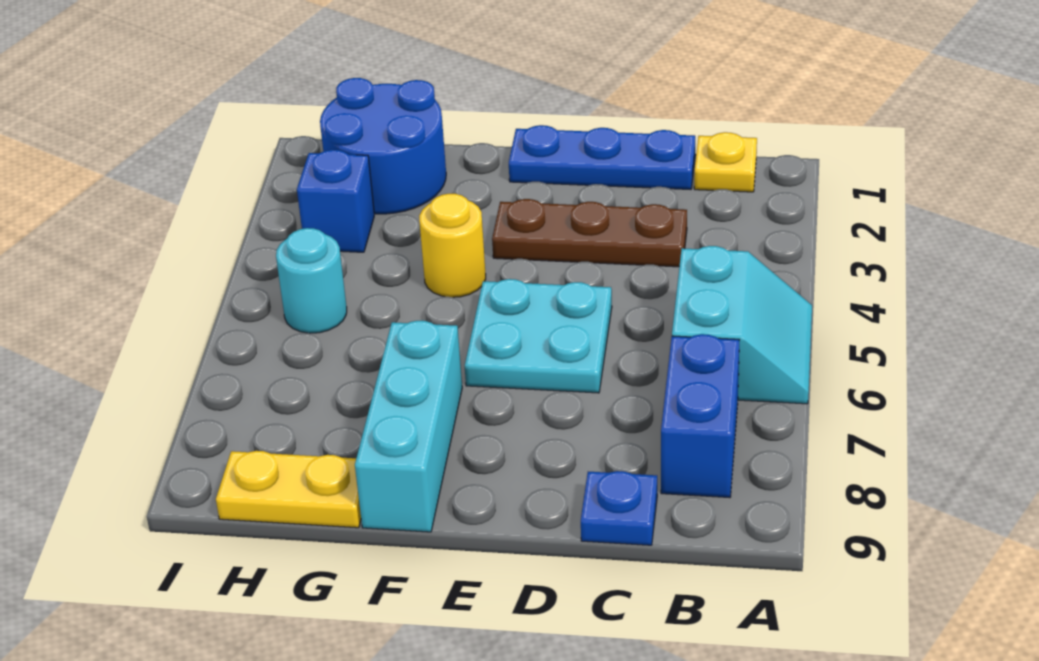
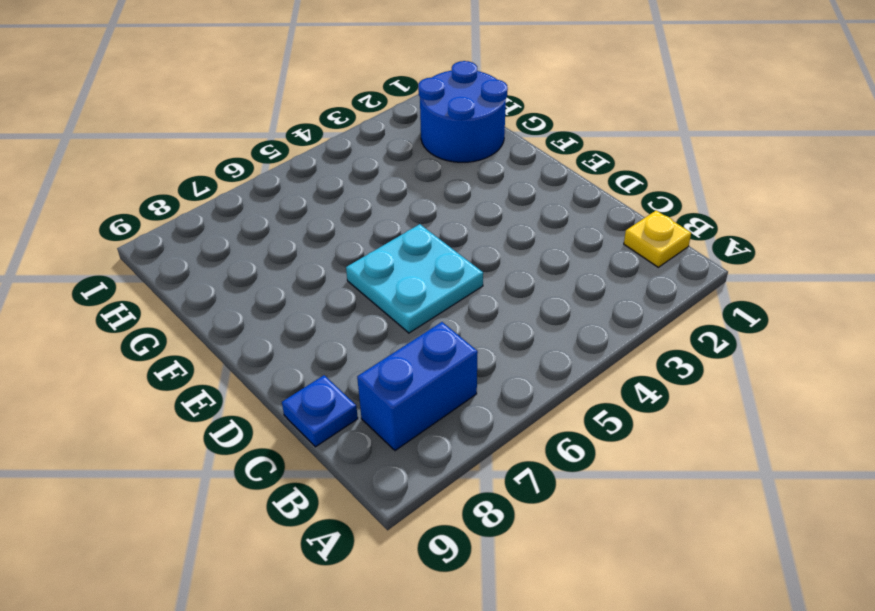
none -> cyan slope A5:B6 level 1 top B
none -> blue plate C1:E1 level 1
none -> brown plate C3:E3 level 1

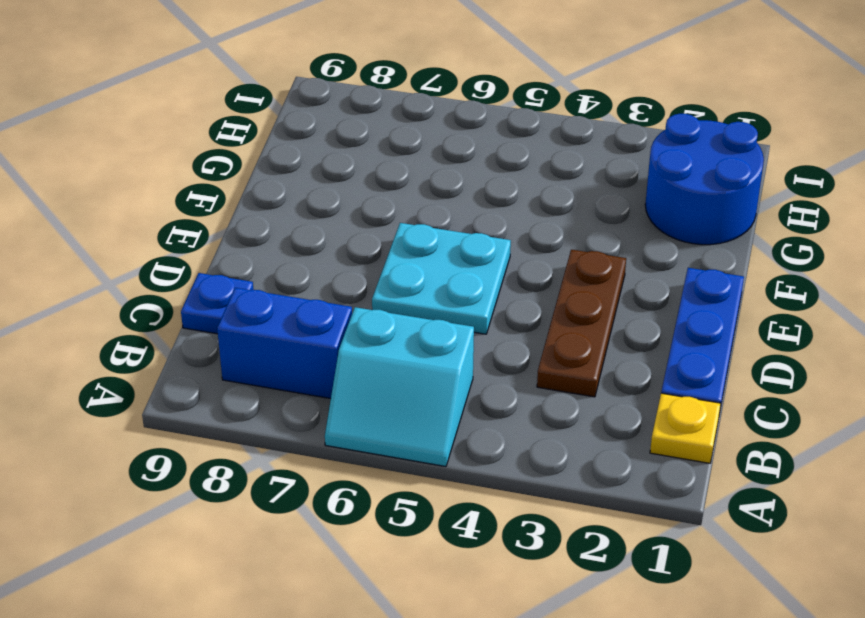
none -> yellow round brick F4 level 1
none -> cyan brick F7:F9 level 1
none -> yellow plate G9:H9 level 1

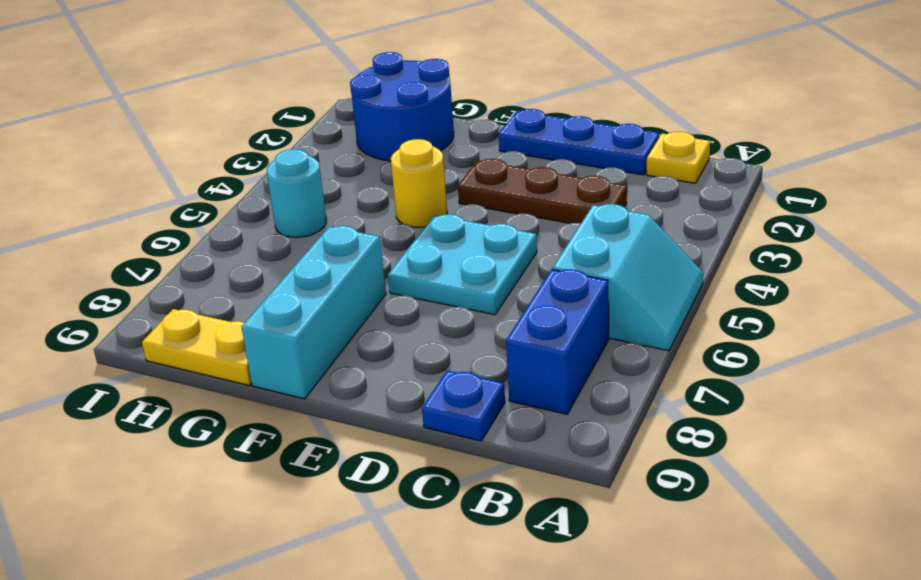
none -> blue brick H3 level 1

